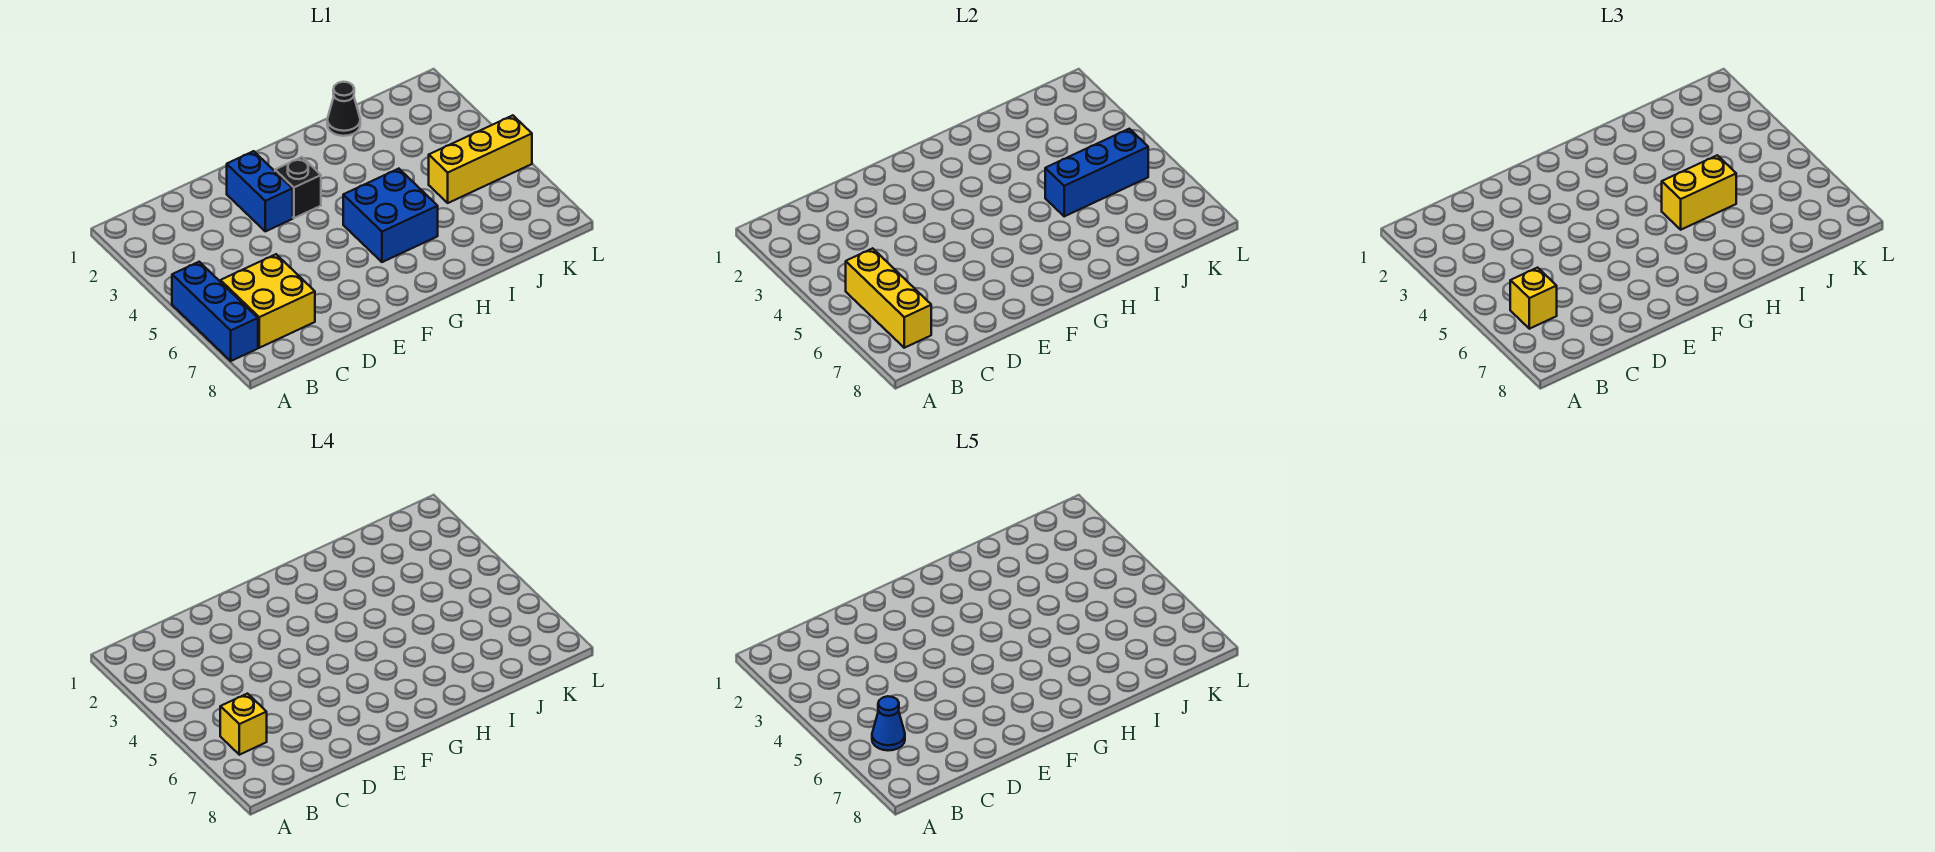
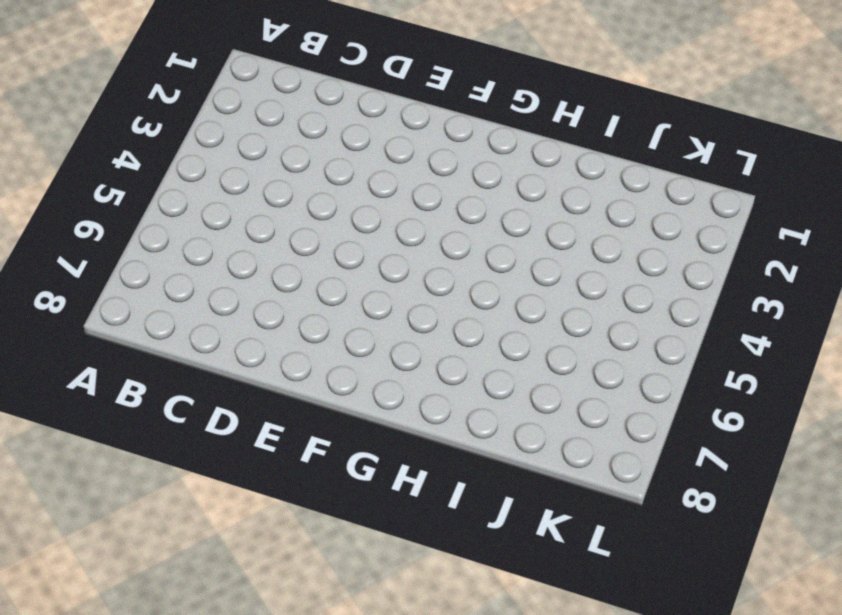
none -> blue brick A5:A7 level 1
none -> yellow brick B6:C7 level 1
none -> blue brick E2:E3 level 1

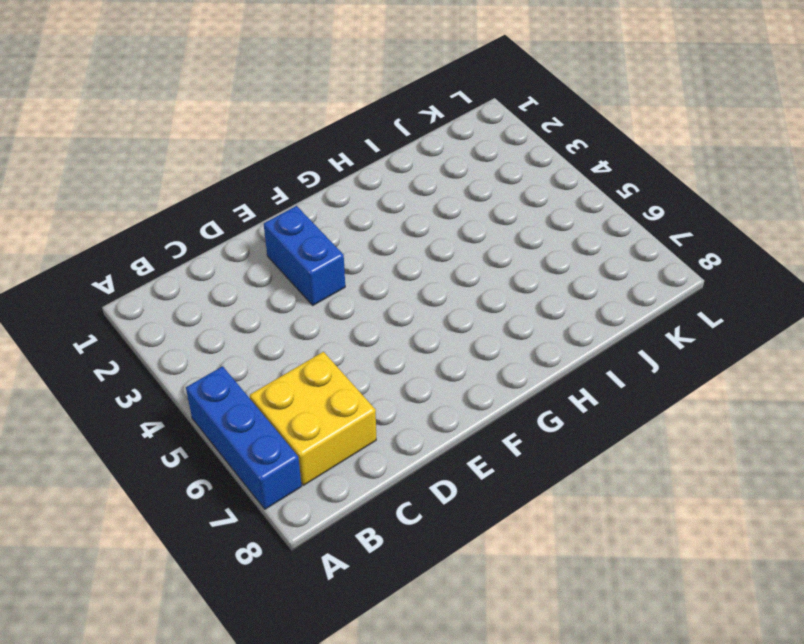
none -> black brick F3 level 1
none -> blue brick G5:H6 level 1
none -> black cone I1 level 1

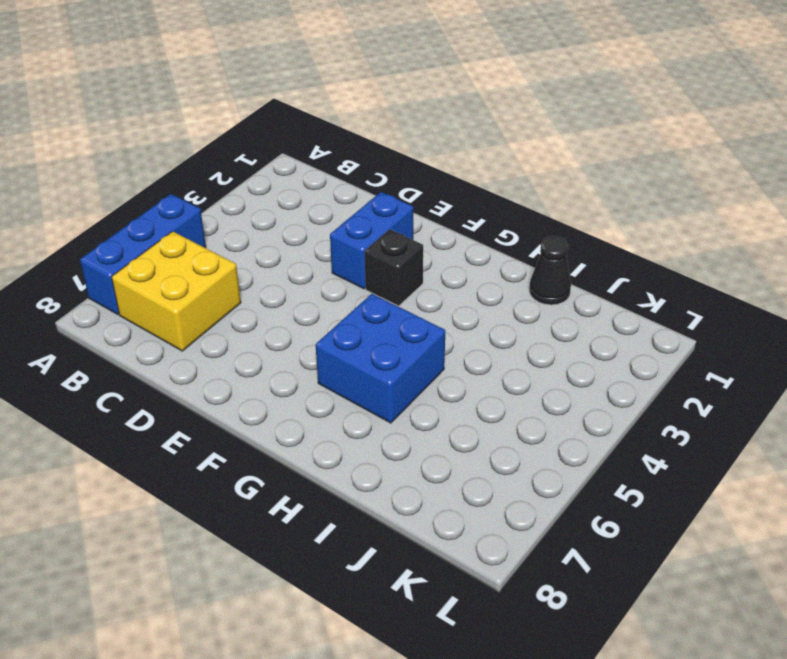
none -> yellow brick J5:L5 level 1
none -> yellow brick B5:B7 level 2
none -> blue brick I5:K5 level 2

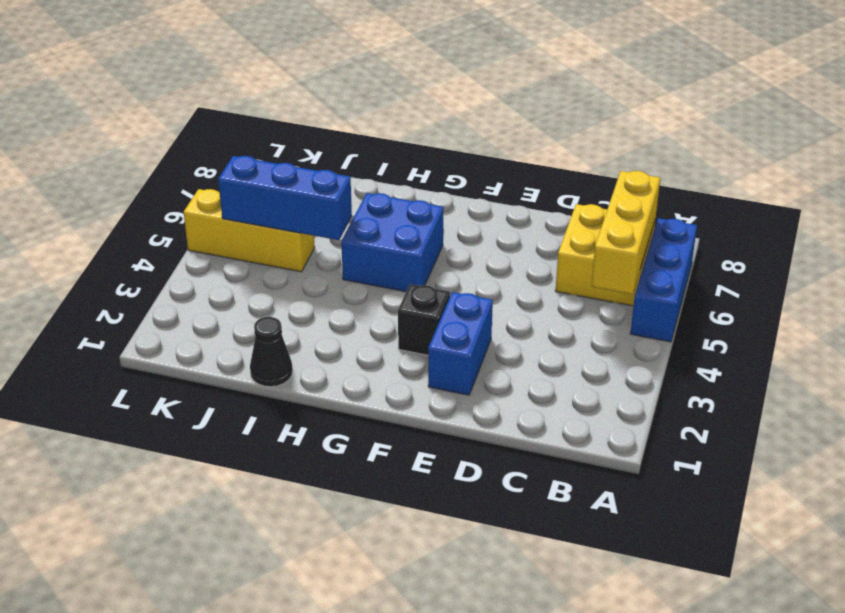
none -> yellow brick B6 level 3
none -> yellow brick H5:I5 level 3
none -> yellow brick B6 level 4

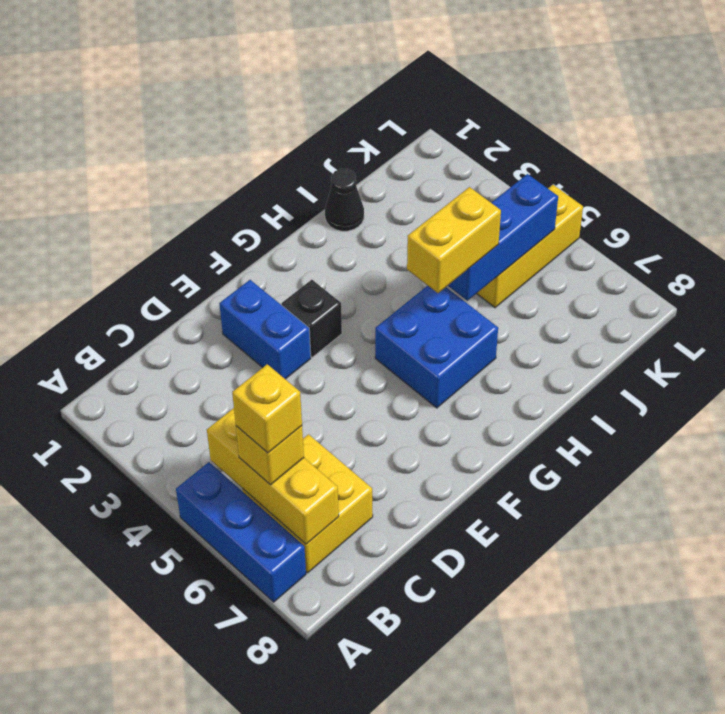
none -> blue cone B6 level 5

